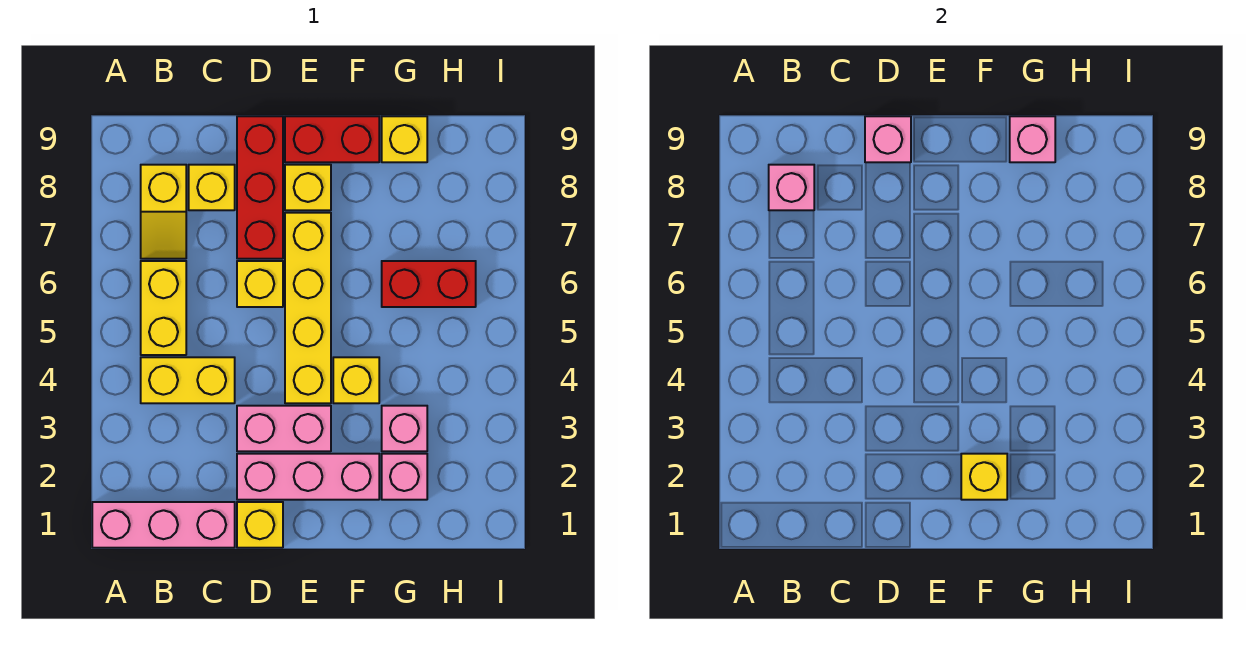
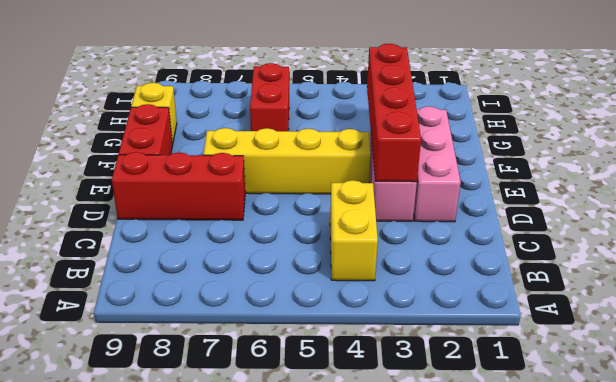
red brick D3:G3 level 2 -> none
none -> pink brick A1:C1 level 1
none -> yellow brick B5:B6 level 1
none -> yellow slope B7:B8 level 1 top 8

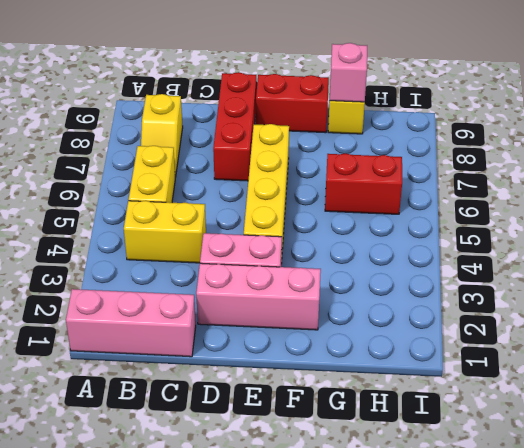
none -> yellow brick C8 level 1
none -> yellow brick D1 level 1
none -> yellow brick D6 level 1

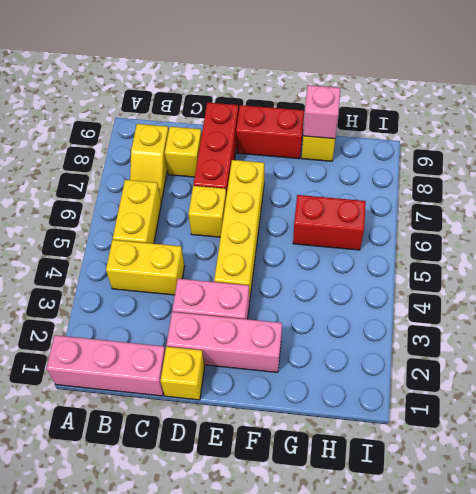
none -> yellow brick E8 level 1
none -> yellow brick F4 level 1
none -> pink brick G2 level 1

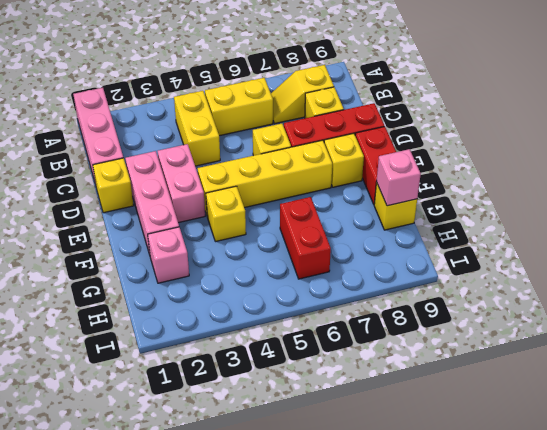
none -> pink brick G3 level 1
none -> pink brick B8 level 2
none -> pink brick D9 level 2

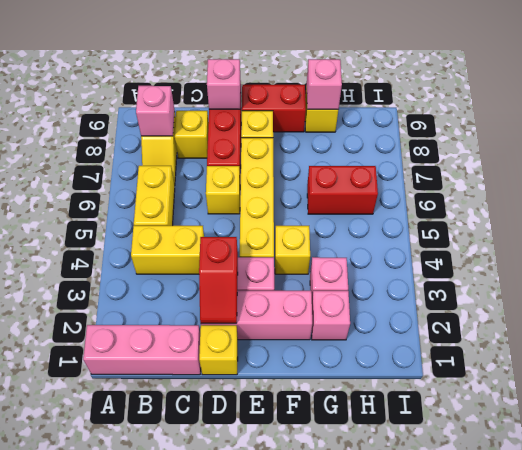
red slope D2:D3 level 2 top 3 -> none
none -> yellow brick F2 level 2

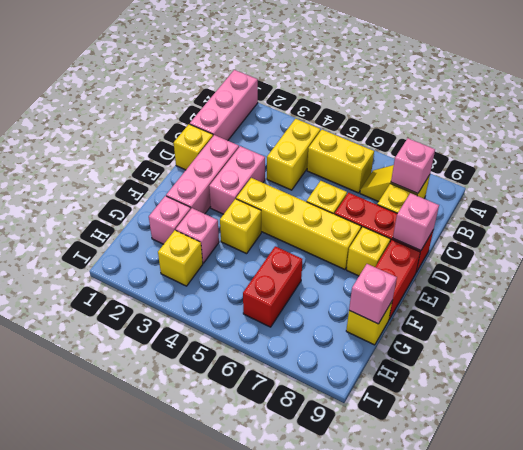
yellow brick H3 level 1 -> yellow brick F2 level 2

